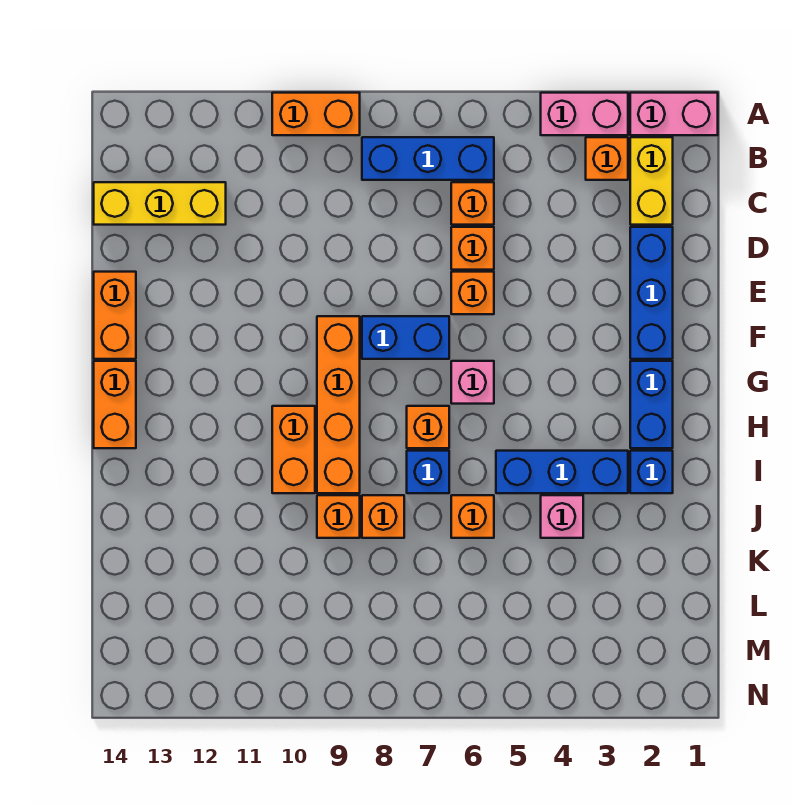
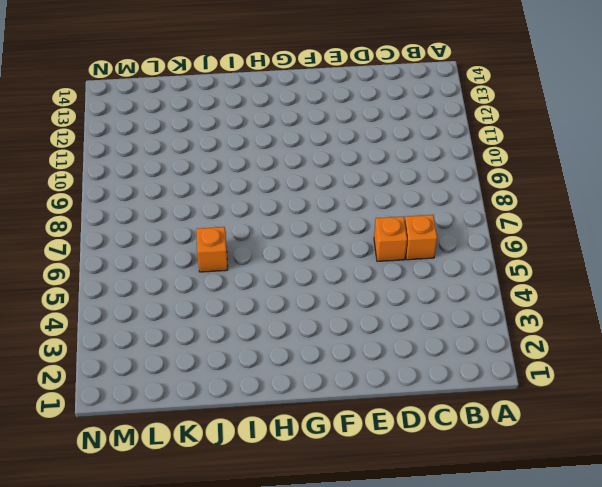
none -> pink brick A1:A2 level 1
none -> pink brick A3:A4 level 1
none -> orange brick A9:A10 level 1

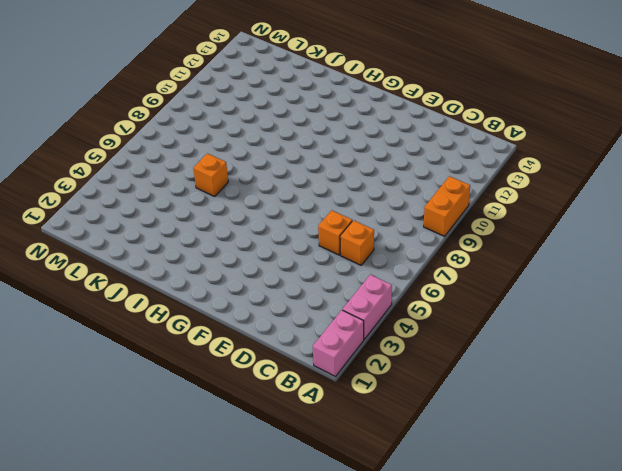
none -> yellow brick B2:C2 level 1
none -> orange brick B3 level 1
none -> blue brick B6:B8 level 1

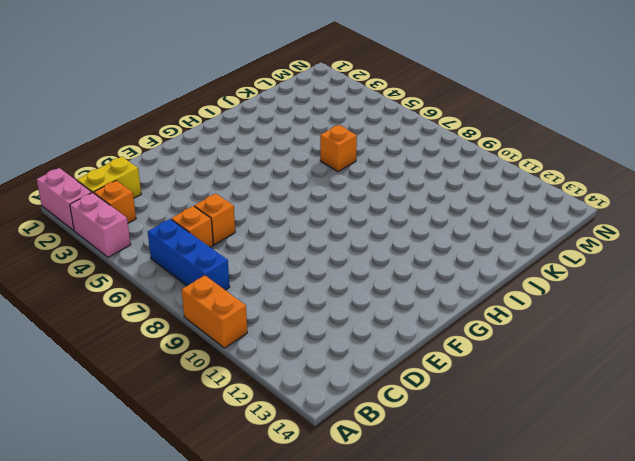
none -> yellow brick C12:C14 level 1
none -> blue brick D2:F2 level 1
none -> orange brick E6 level 1

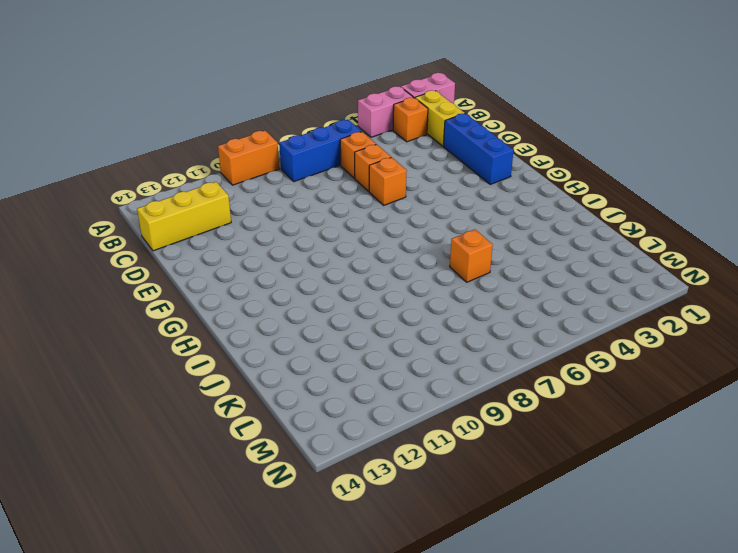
none -> orange brick E14:F14 level 1
none -> blue brick F7:F8 level 1
none -> orange brick F9:I9 level 1

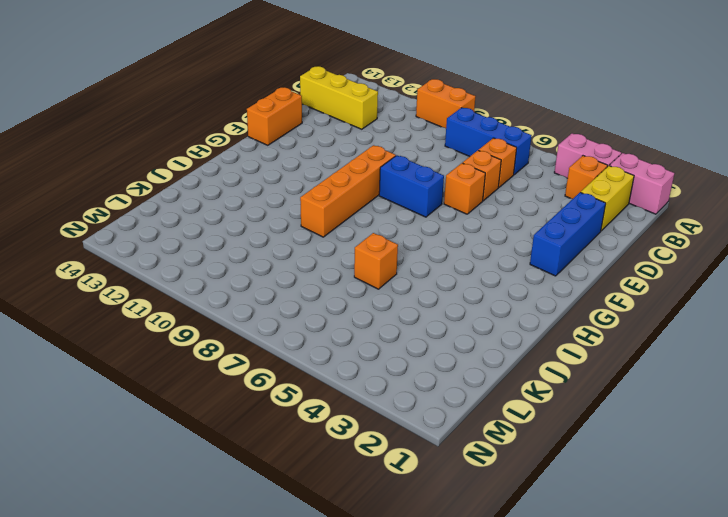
none -> blue brick G2:H2 level 1
none -> pink brick G6 level 1
none -> orange brick G14:H14 level 1

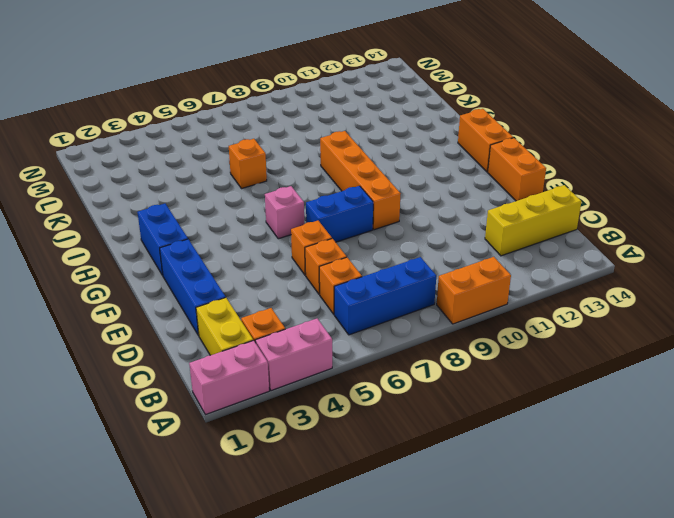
none -> orange brick H7 level 1
none -> orange brick H10:I10 level 1
none -> blue brick I2 level 1

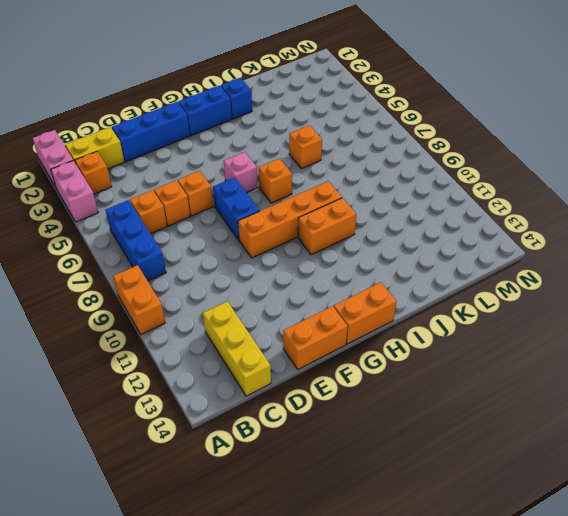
none -> blue brick I3:I5 level 1
none -> blue brick I7 level 1
none -> pink brick J4 level 1

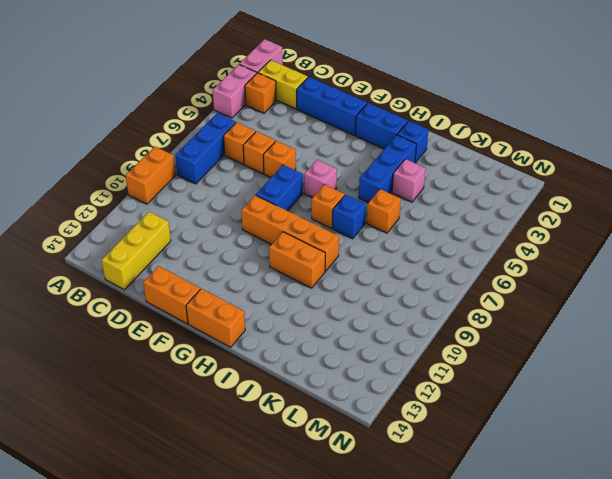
none -> orange brick J8 level 1
none -> orange brick J9 level 1

